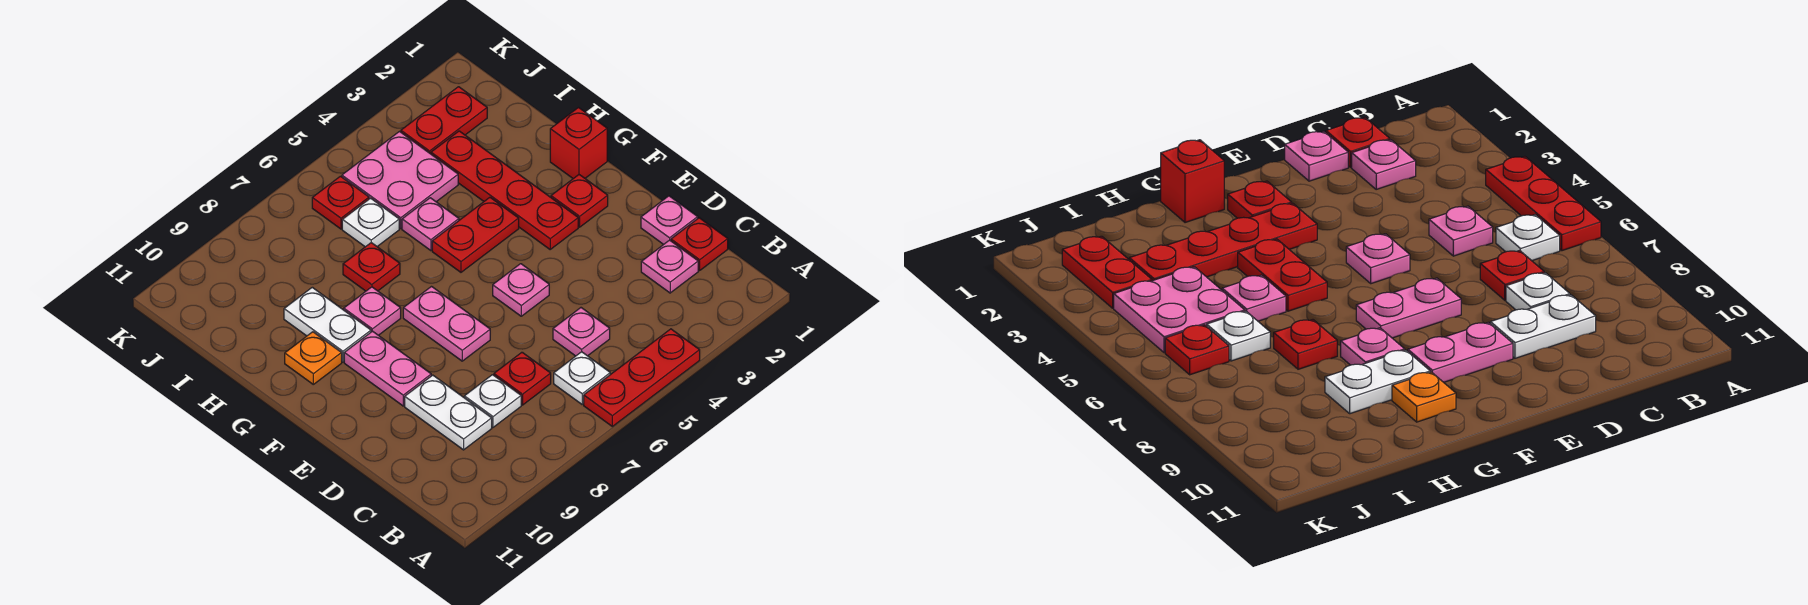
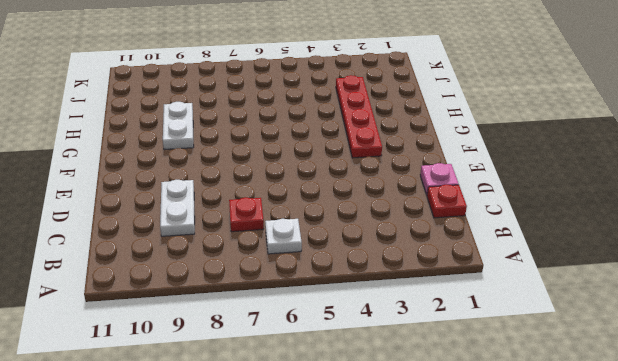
none -> red plate A4:A6 level 1
none -> pink plate C2 level 1
none -> pink plate C5 level 1

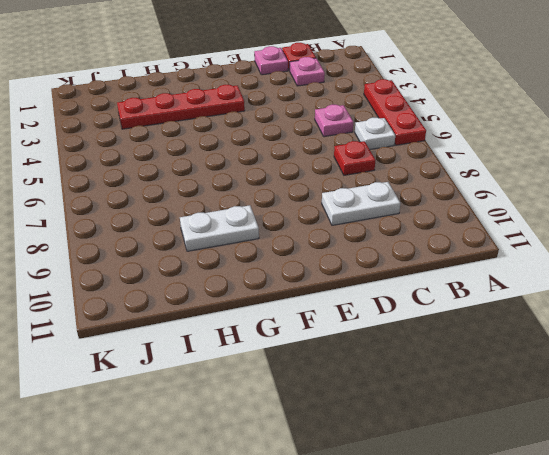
none -> white plate C8 level 1
none -> pink plate E5 level 1
none -> pink plate E7:F7 level 1

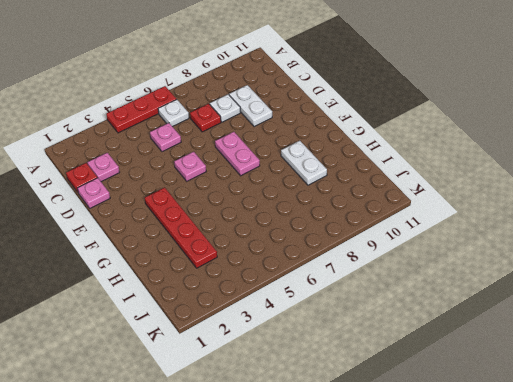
none -> pink plate E9:F9 level 1
none -> red plate F2 level 1
none -> red brick G1 level 1

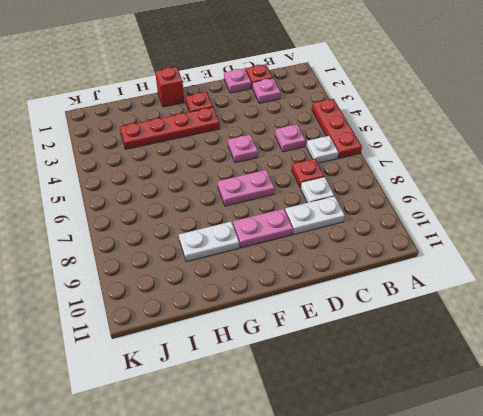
none -> red plate G4:G5 level 1
none -> pink plate G8 level 1
none -> orange plate G10 level 1

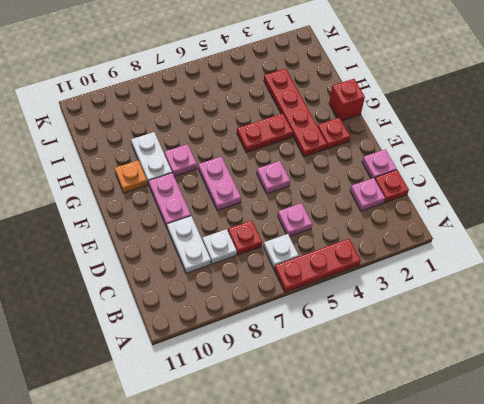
none -> pink plate H5 level 1
none -> red plate H7 level 1
none -> pink plate I4:J5 level 1

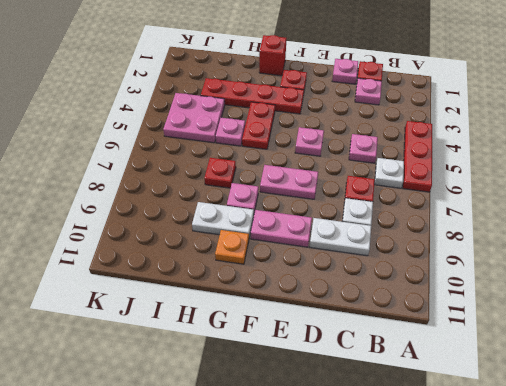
none -> white plate I6 level 1
none -> red plate J2:J3 level 1
none -> red plate J6 level 1

